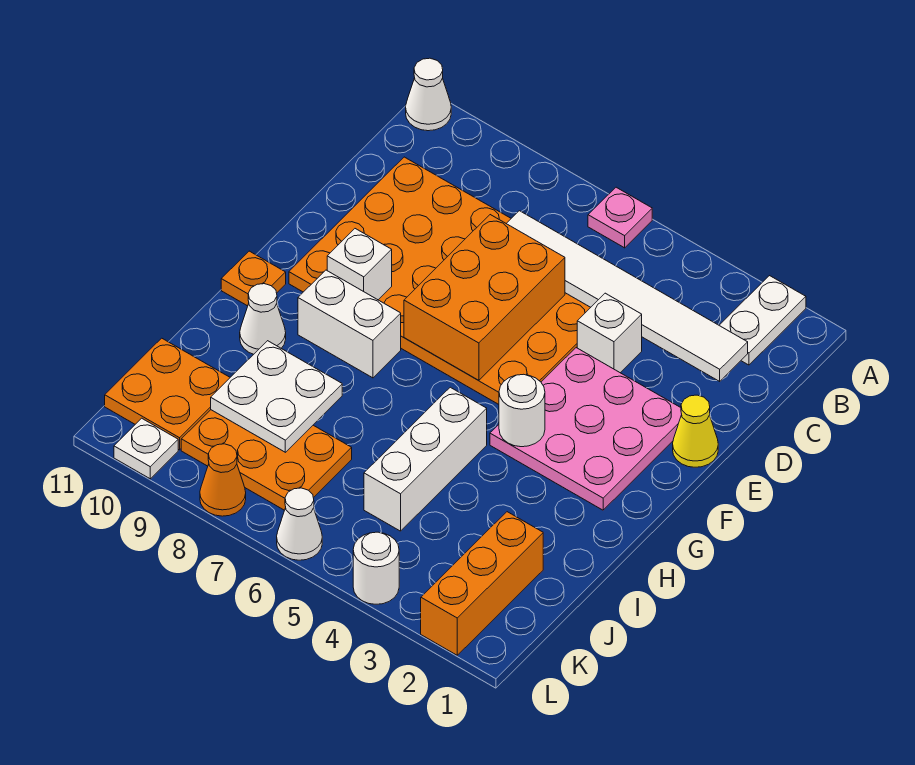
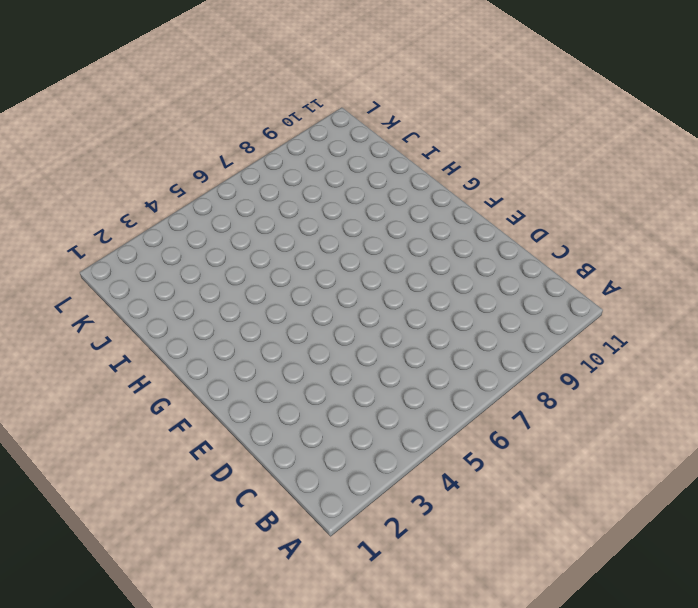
none -> white plate A2:B2 level 1
none -> pink plate A6 level 1
none -> white cone A11 level 1

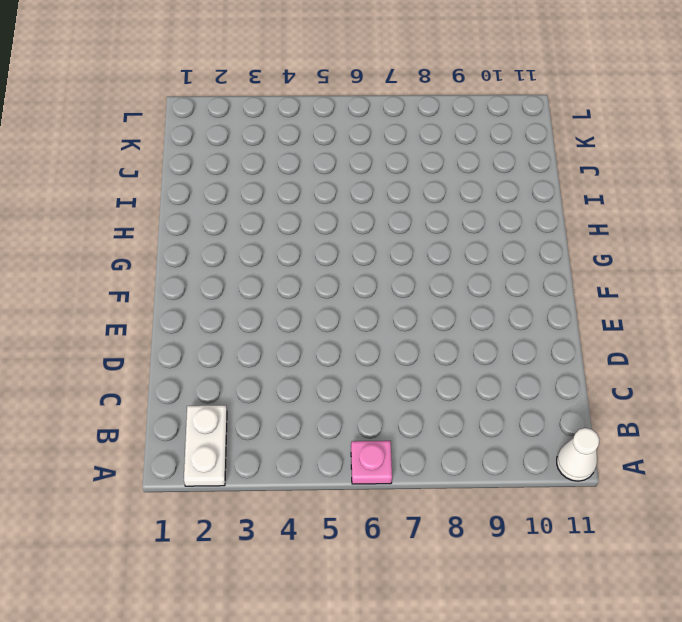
none -> orange plate C5:F10 level 1
none -> white brick D4 level 1
none -> yellow cone E1 level 1

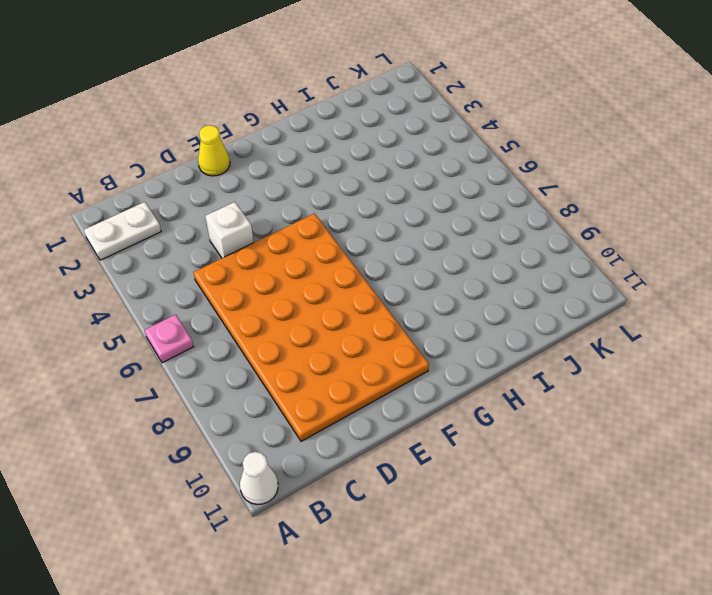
none -> pink plate E2:G4 level 1
none -> white brick G8:G9 level 1
none -> orange plate G11 level 1

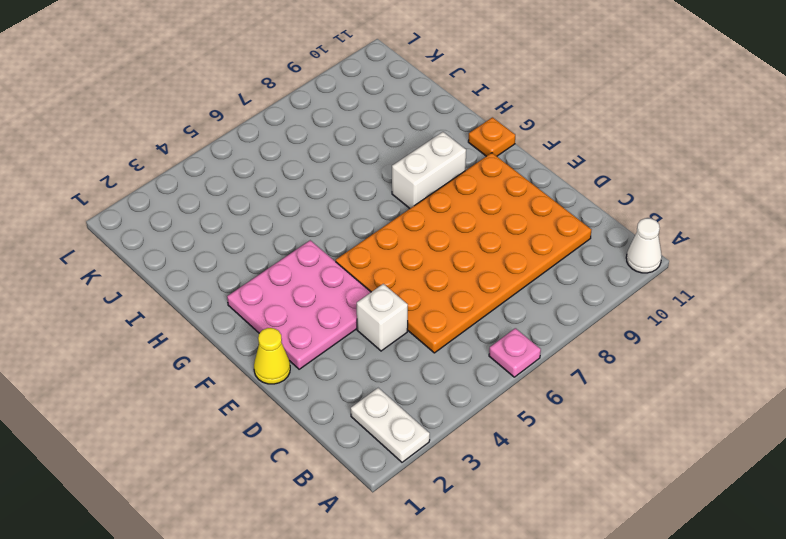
none -> white brick H5:J5 level 1
none -> white cone H10 level 1
none -> orange brick J2:L2 level 1

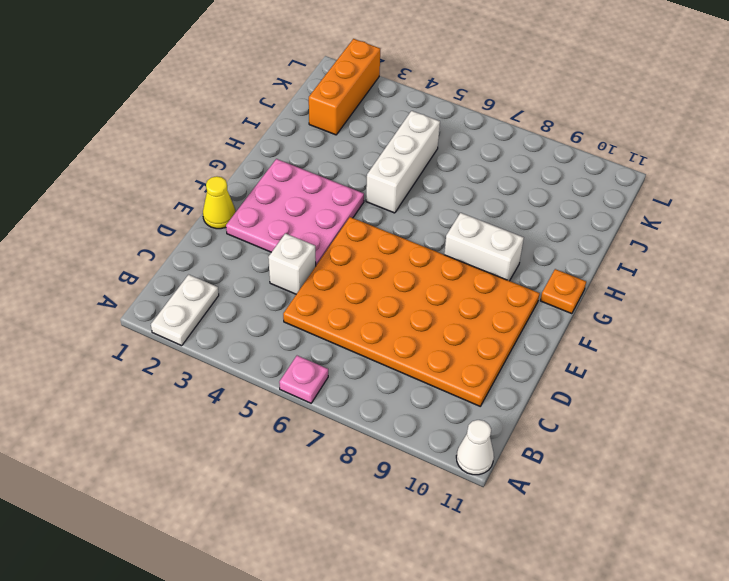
none -> white cone H10 level 1
none -> orange plate J7:K9 level 1
none -> orange plate J10:K11 level 1

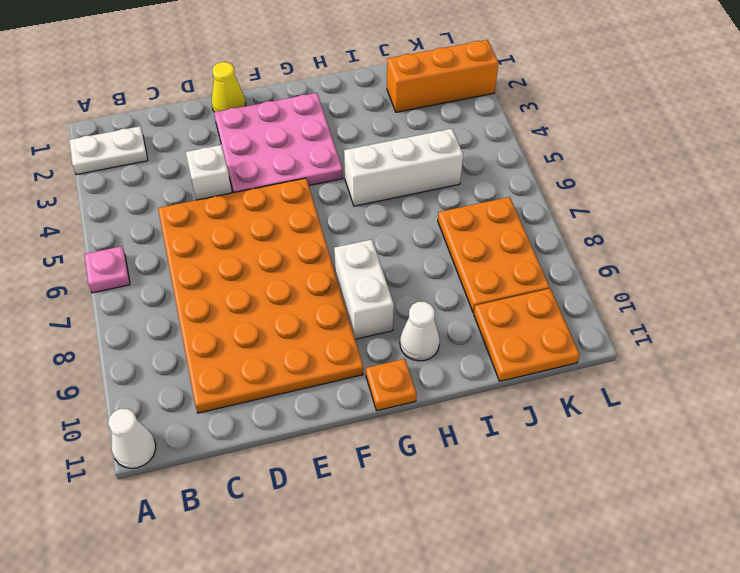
none -> white round brick L4 level 1
none -> white cone L6 level 1
none -> orange cone L8 level 1

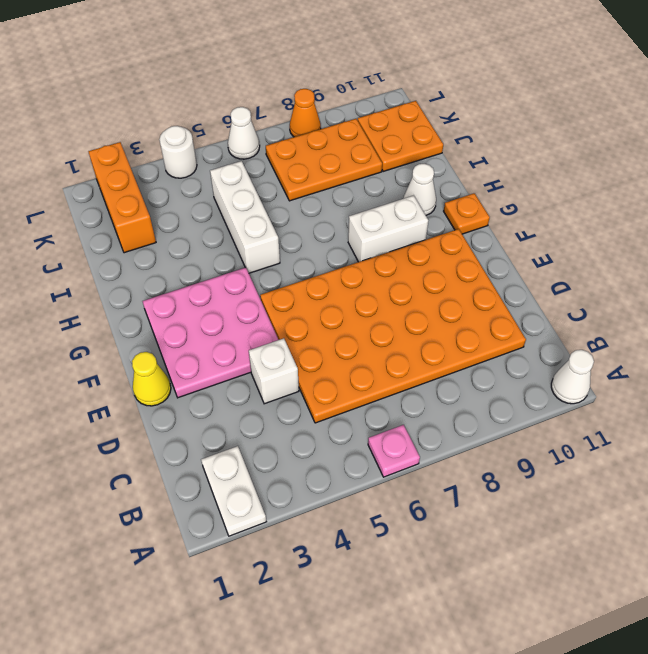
none -> white plate L10 level 1
none -> white tile C2:C7 level 2
none -> orange brick D6:F7 level 2

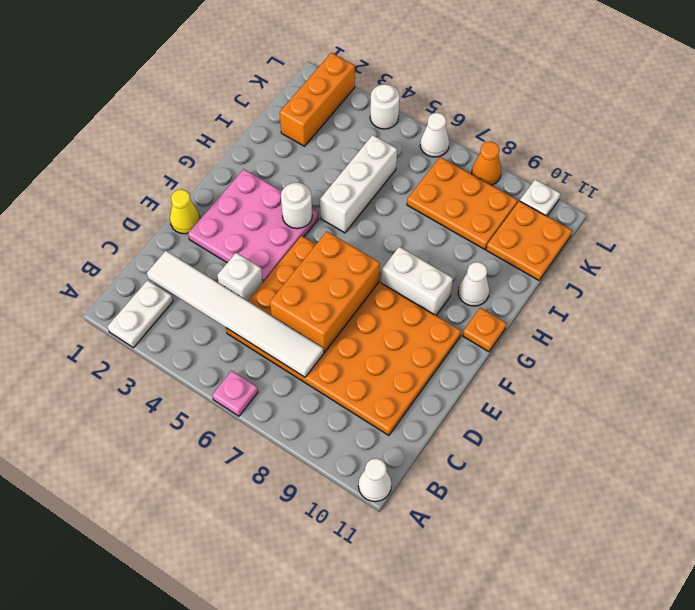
none -> white brick F9 level 2
none -> white plate I8:J9 level 2

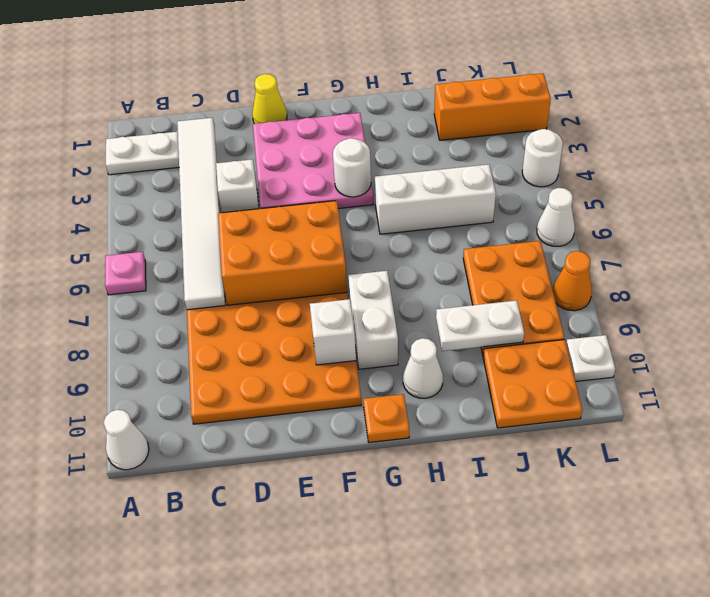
white plate I9:J9 level 2 -> white plate I8:J9 level 2

